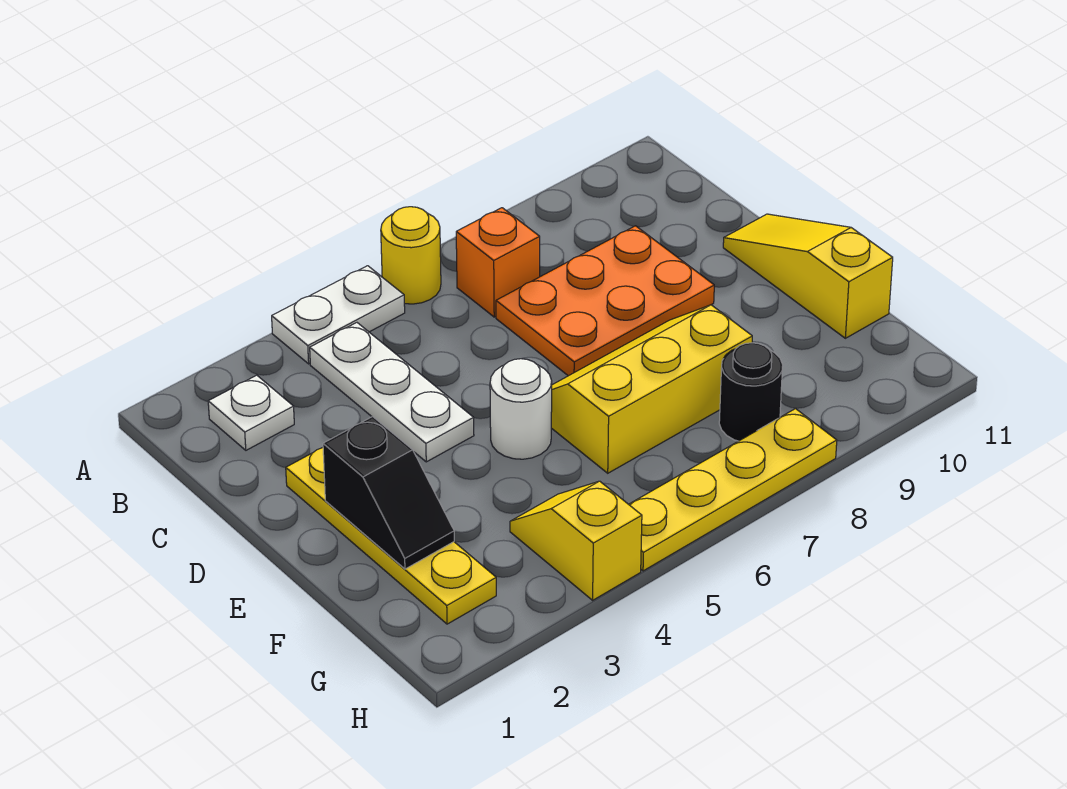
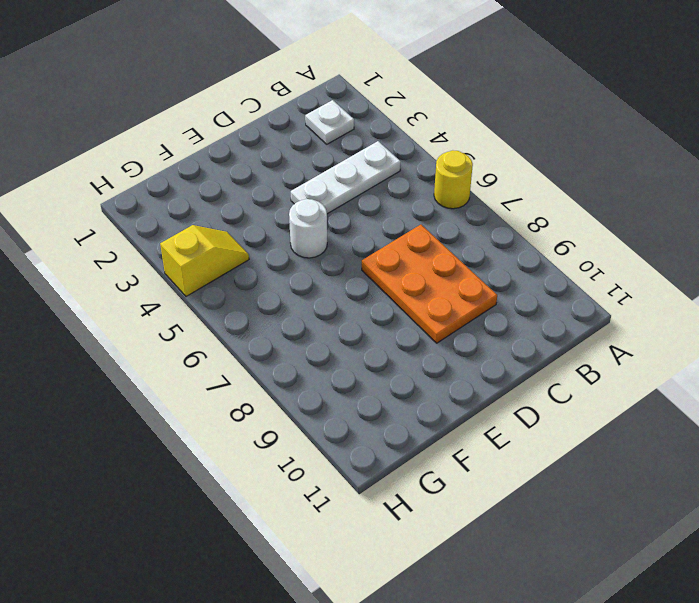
none -> white plate A4:A5 level 1
none -> orange brick B7 level 1
none -> yellow plate D2:G2 level 1

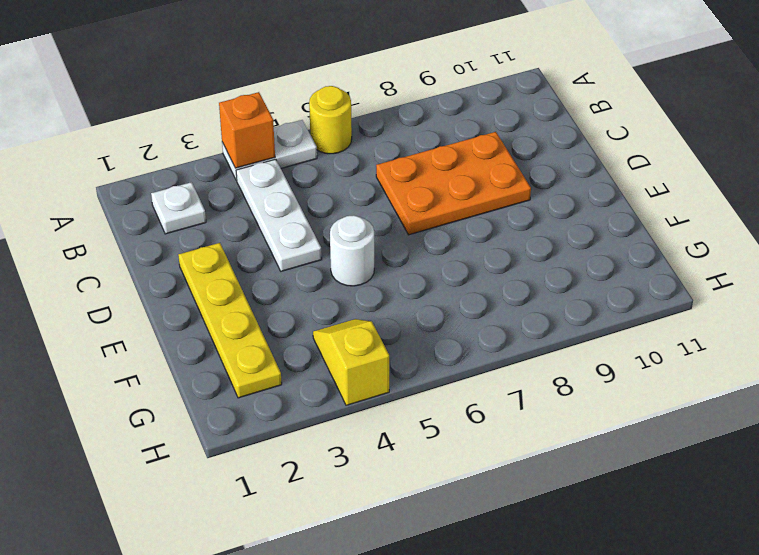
orange brick A4 level 2 -> orange brick B7 level 1
none -> yellow slope D11:F11 level 1 top F
none -> yellow slope E6:F8 level 1 top F
none -> black round brick G8 level 1

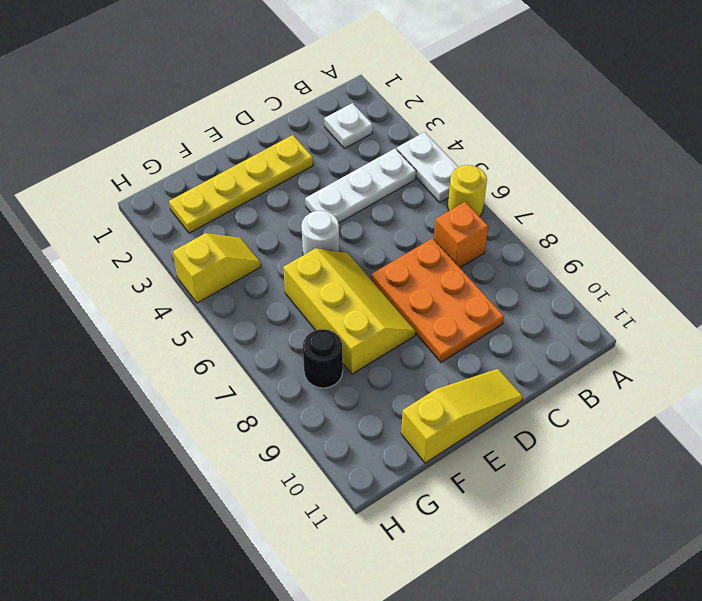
none -> yellow plate H5:H8 level 1
none -> black slope E2:F2 level 2 top E

